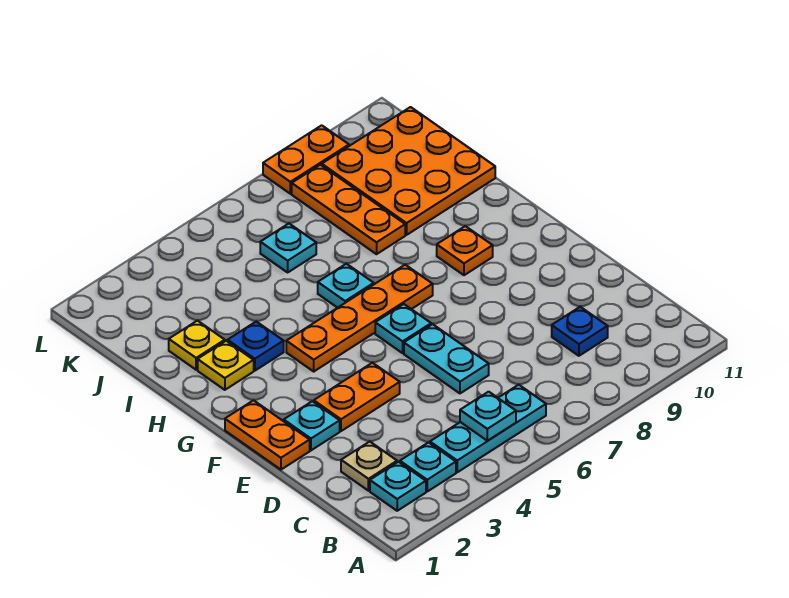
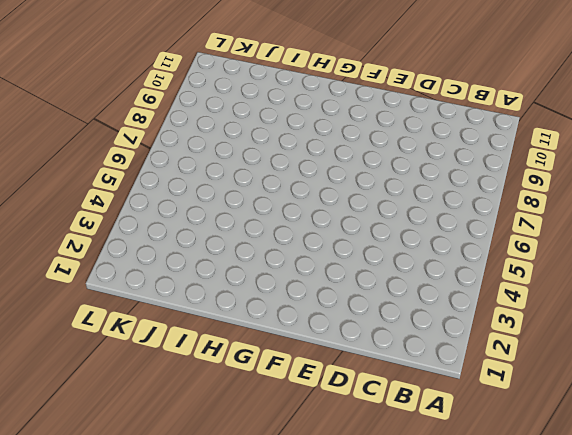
none -> cyan plate B2 level 1
none -> cyan plate B3 level 1
none -> cyan plate B4:B6 level 1

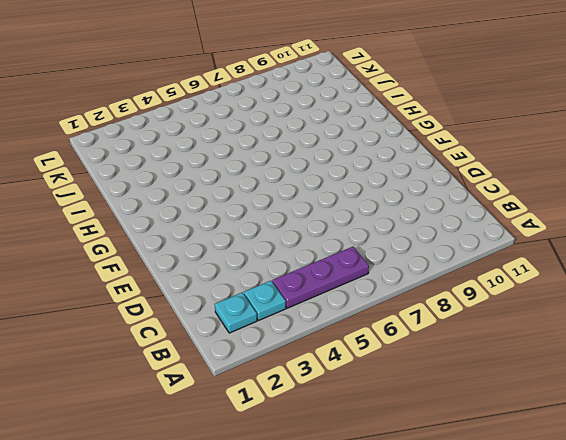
purple plate B4:B6 level 1 -> cyan plate B4:B6 level 1
none -> tan plate C2 level 1
none -> blue plate C9 level 1
none -> cyan plate D6:E6 level 1

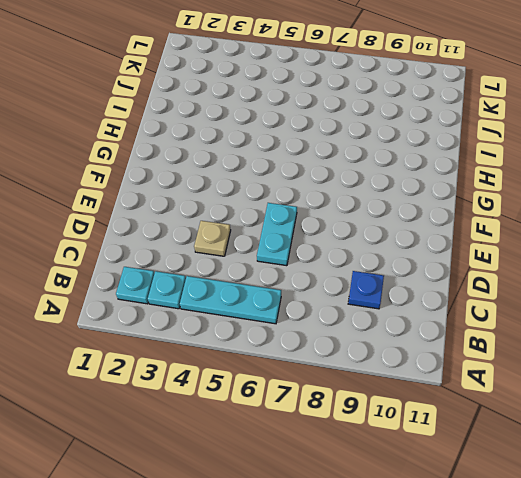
tan plate D4 level 1 -> tan plate C2 level 1
none -> orange plate E1:F1 level 1
none -> cyan plate E2 level 1
none -> orange plate E3:E4 level 1

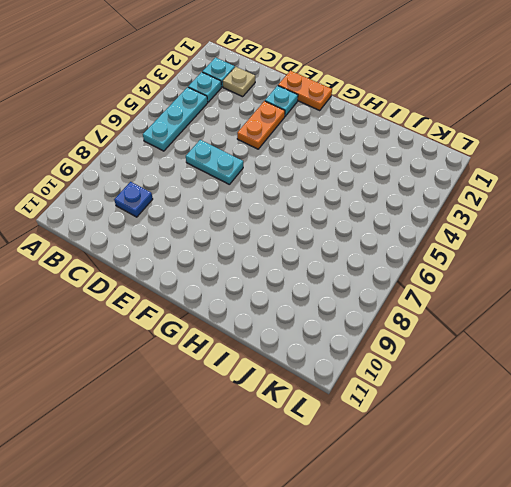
none -> cyan plate F6 level 1
none -> orange plate G4:G7 level 1
none -> orange plate G9 level 1

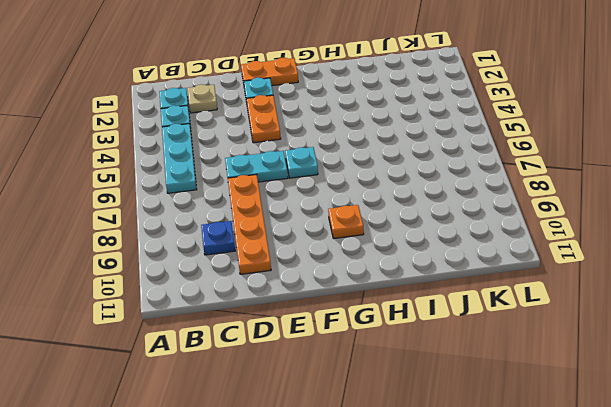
orange plate D7:D10 level 1 -> orange plate G4:G7 level 1
none -> yellow plate H2 level 1
none -> blue plate H3 level 1
none -> cyan plate H6 level 1

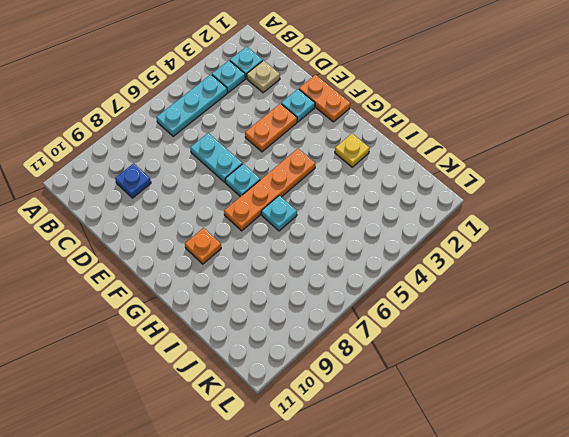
none -> blue plate H3 level 1
none -> yellow plate I2 level 1
none -> orange plate I8:K8 level 1

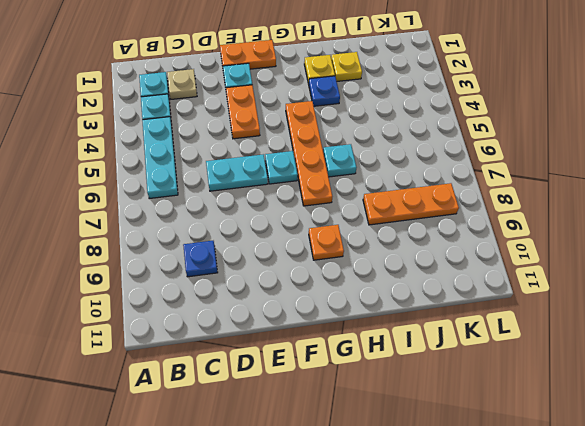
none -> orange plate I9:K11 level 1
none -> cyan plate J6 level 1
none -> orange plate L8:L9 level 1

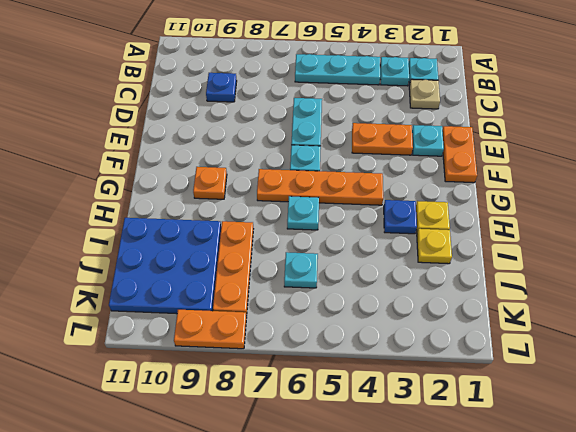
blue plate I9:K11 level 1 -> orange plate I9:K11 level 1
none -> cyan plate B5 level 2

